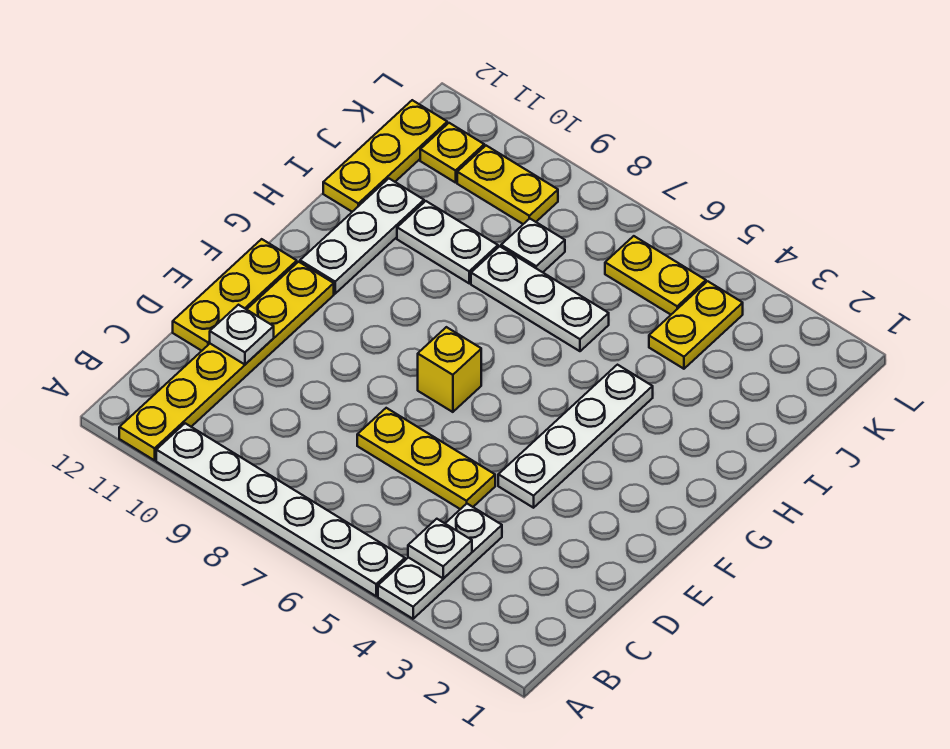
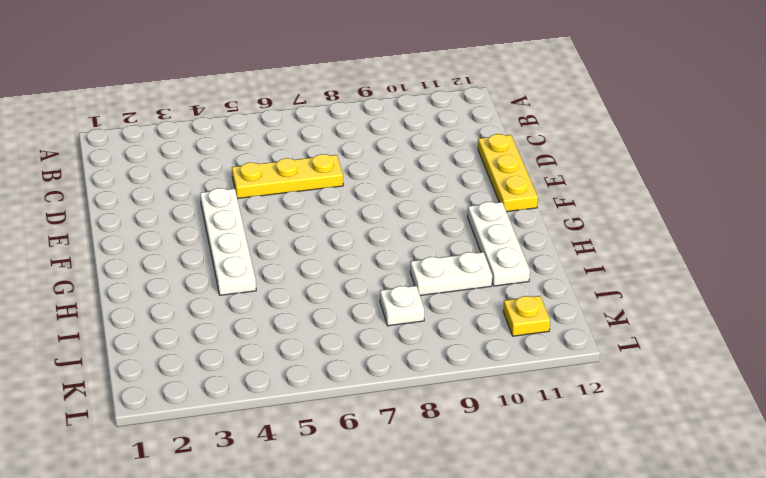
none -> white plate A4:C4 level 1
none -> white plate A5:A10 level 1
none -> yellow plate A11:F11 level 1

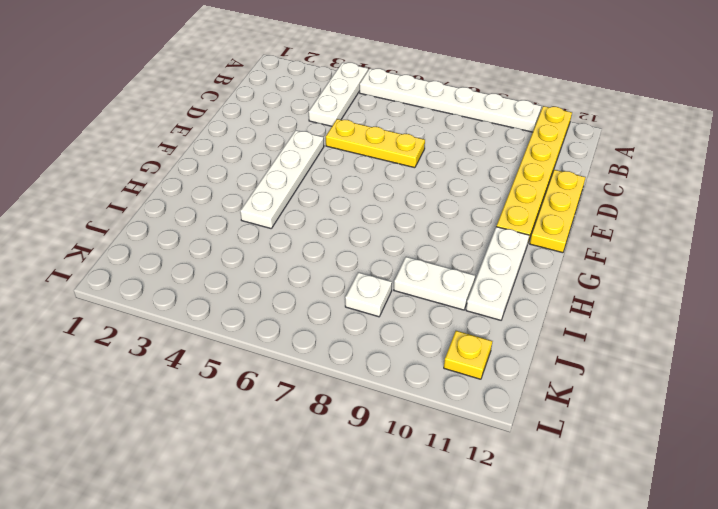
none -> yellow brick F7 level 1
none -> white plate I6:I8 level 1
none -> yellow plate I12:K12 level 1

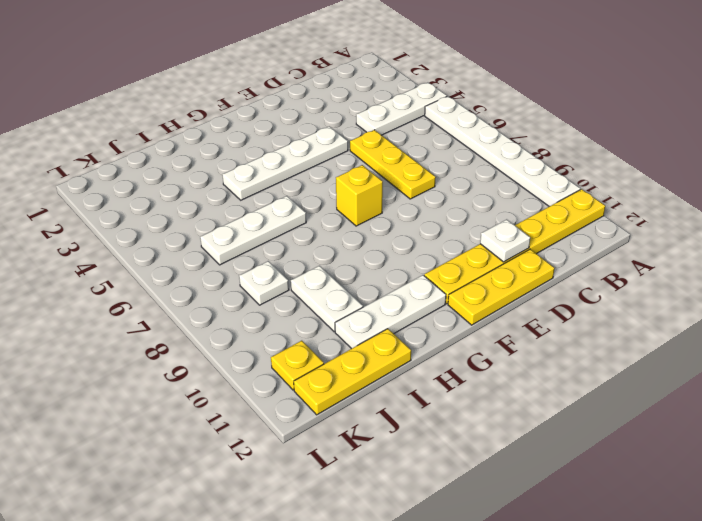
white plate H6:J6 level 1 -> white plate I6:I8 level 1
none -> yellow plate J4:K4 level 1
none -> yellow plate K5:K6 level 1
none -> yellow plate K9:K10 level 1

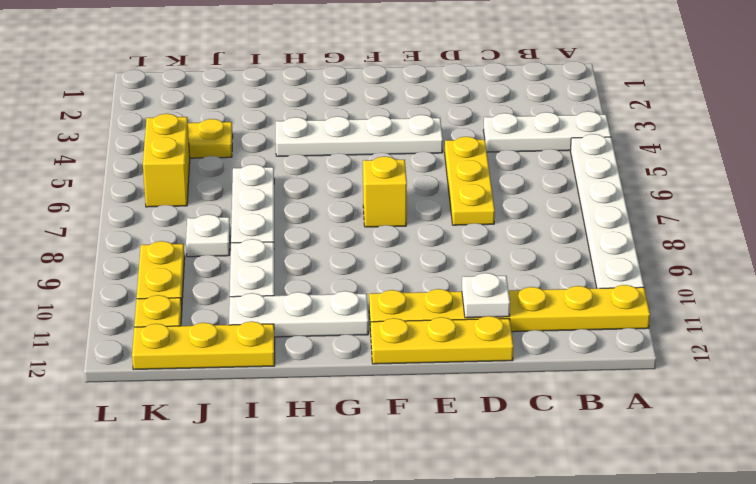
yellow brick K5:K6 level 1 -> yellow plate K5:K6 level 1
none -> white plate B4 level 2

